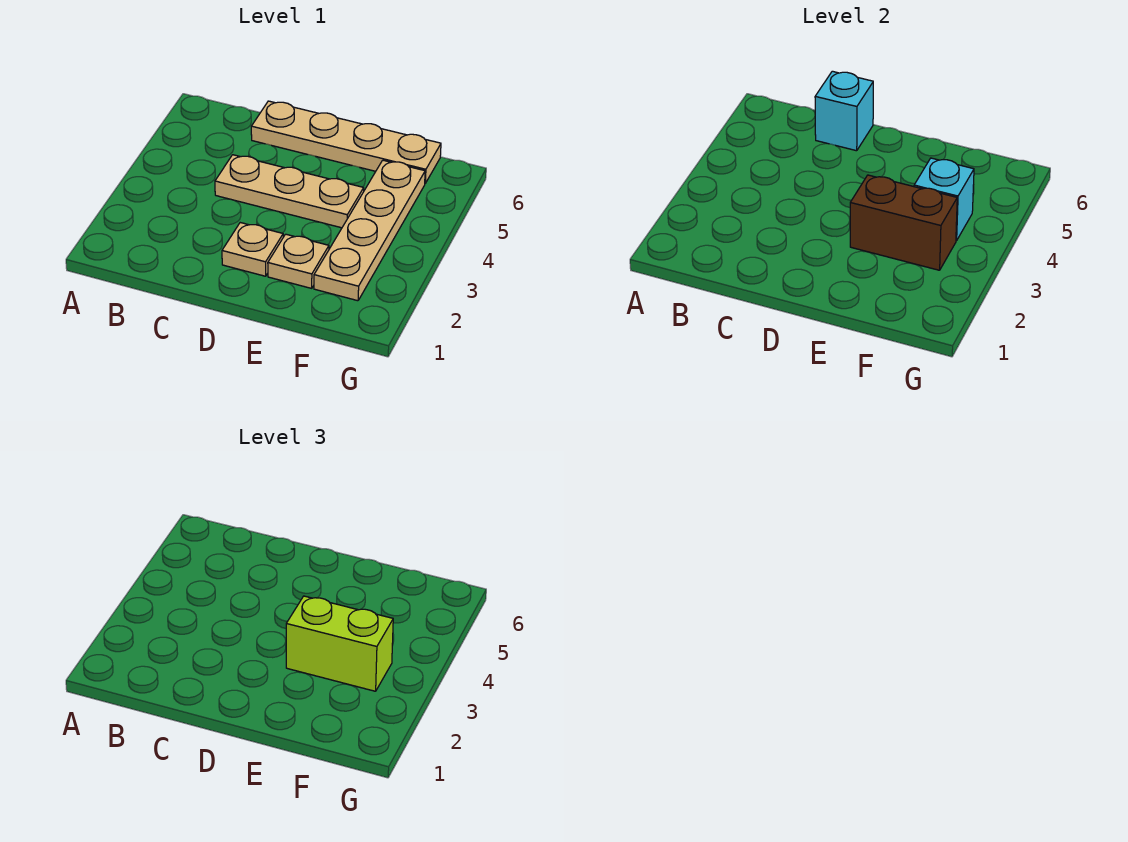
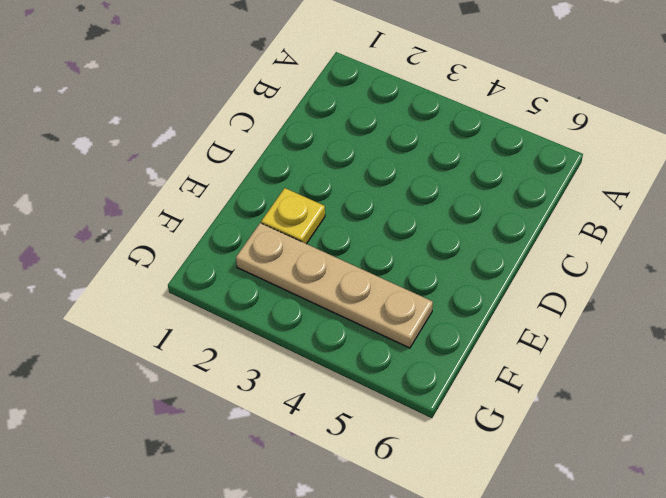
yellow plate E2 level 1 -> tan plate E2 level 1
none -> tan plate C4:E4 level 1
none -> tan plate C6:F6 level 1

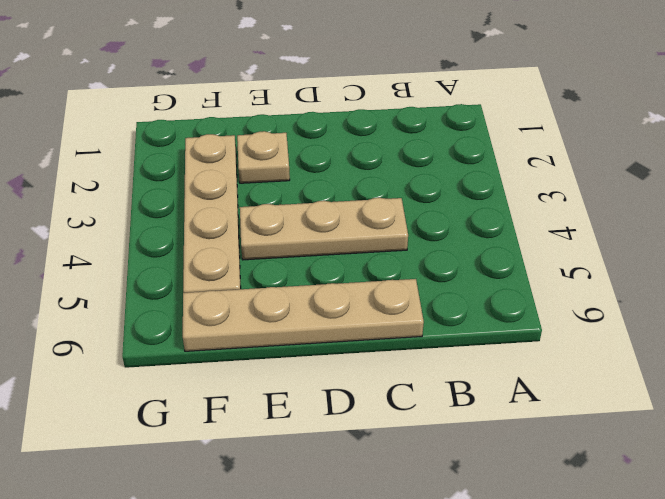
none -> tan plate D2 level 1
none -> cyan brick C6 level 2

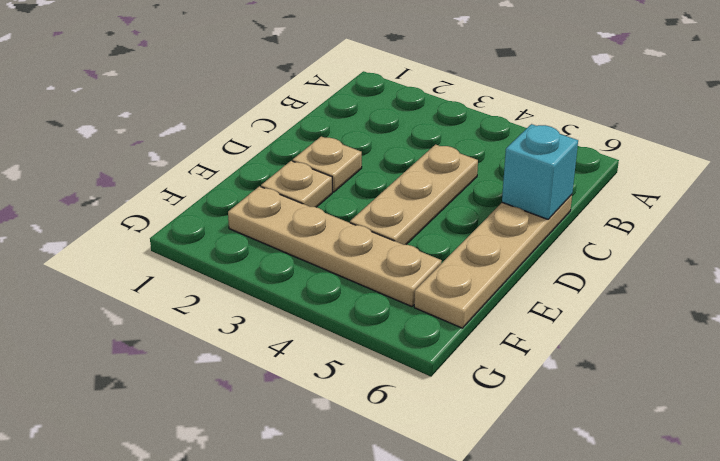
none -> brown brick E3:F3 level 2
none -> cyan brick F4 level 2

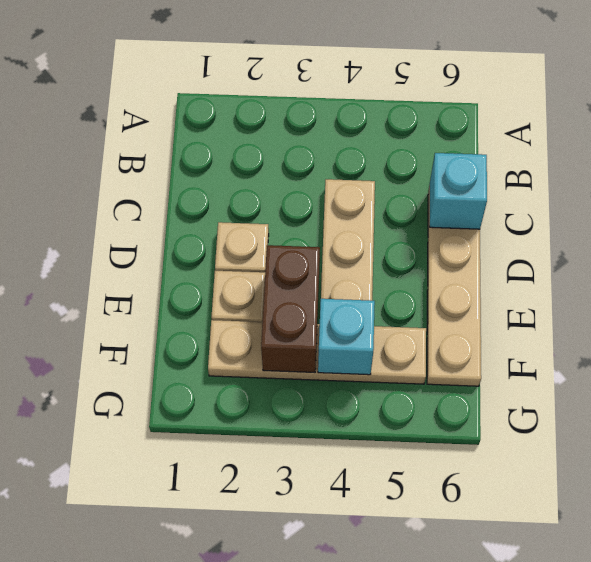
none -> lime brick E3:F3 level 3

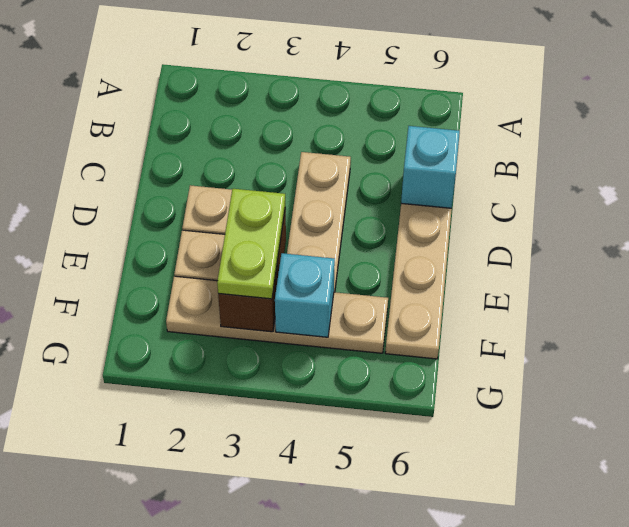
lime plate E3:F3 level 3 -> lime brick E3:F3 level 3

